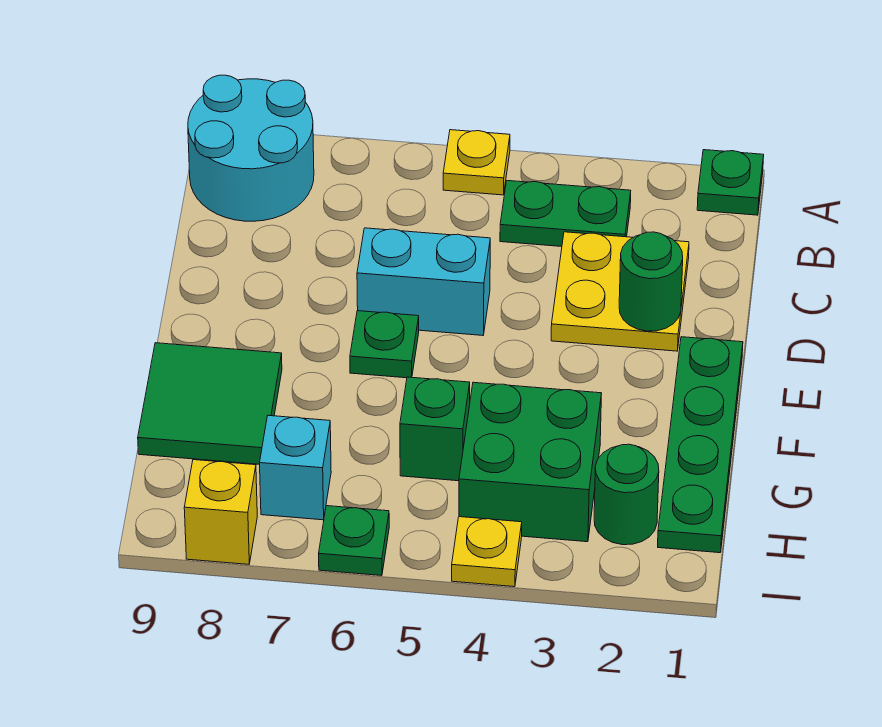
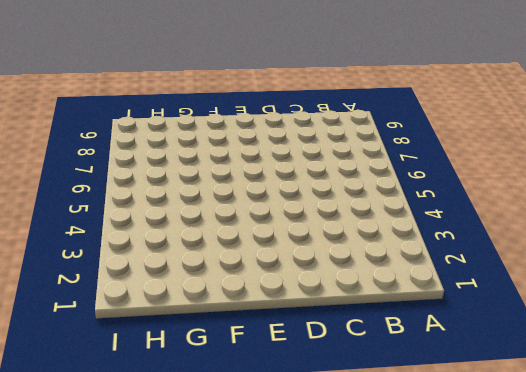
none -> green plate A1 level 1
none -> yellow plate A5 level 1
none -> cyan round brick A8:B9 level 1

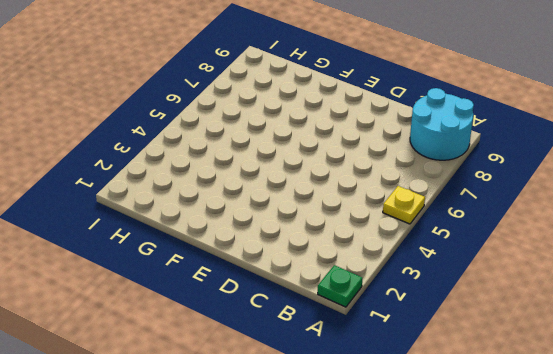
none -> green plate B3:B4 level 1
none -> yellow plate C2:D3 level 1
none -> cyan brick D5:D6 level 1

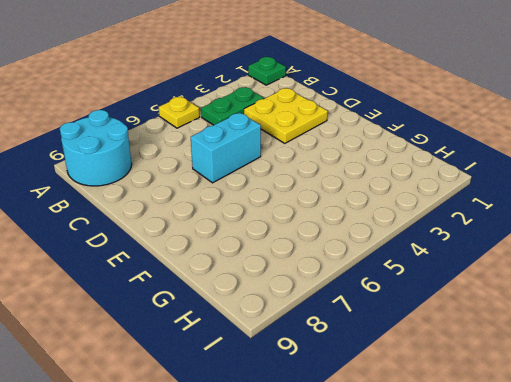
none -> green plate E1:H1 level 1
none -> green plate E6 level 1
none -> green tile F8:G9 level 1

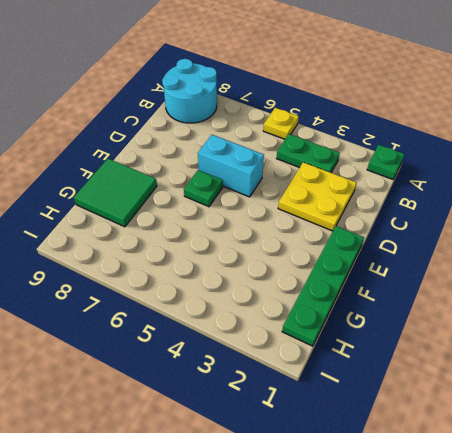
none -> green brick G3:H4 level 1
none -> green brick G5 level 1
none -> green round brick H2 level 1

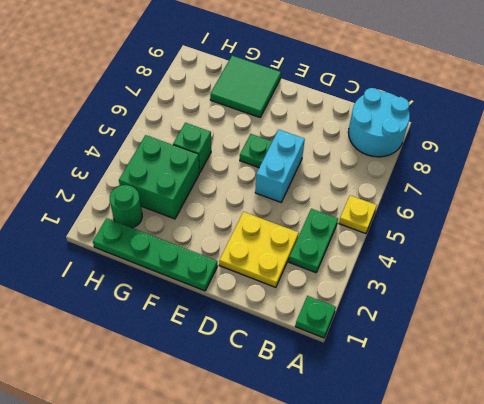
none -> cyan brick H7 level 1
none -> yellow plate I4 level 1
none -> green plate I6 level 1

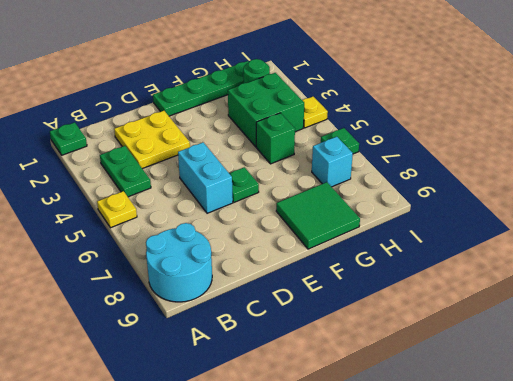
none -> yellow brick I8 level 1
none -> green round brick D2 level 2

